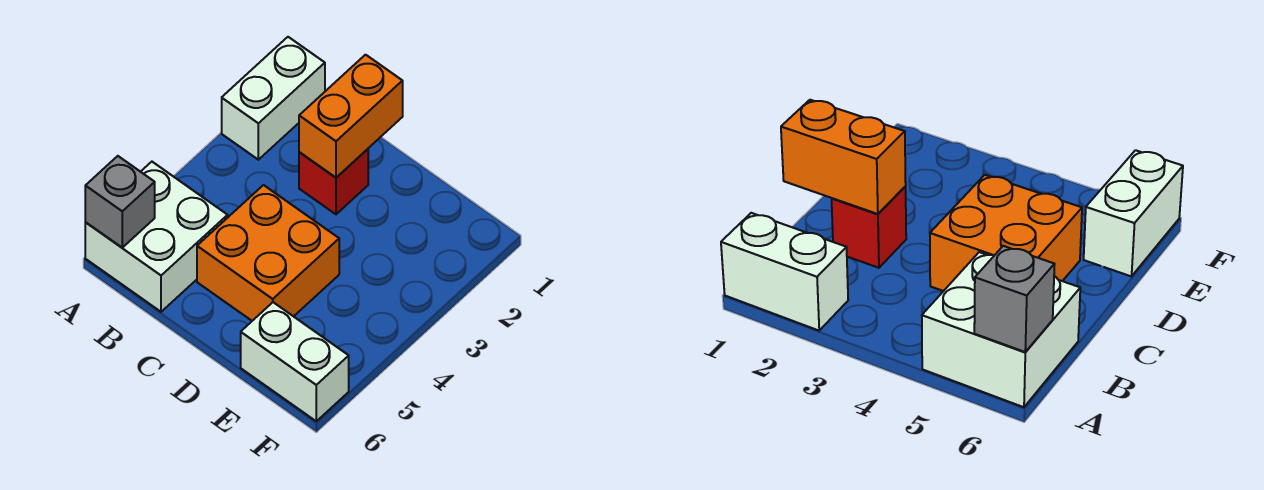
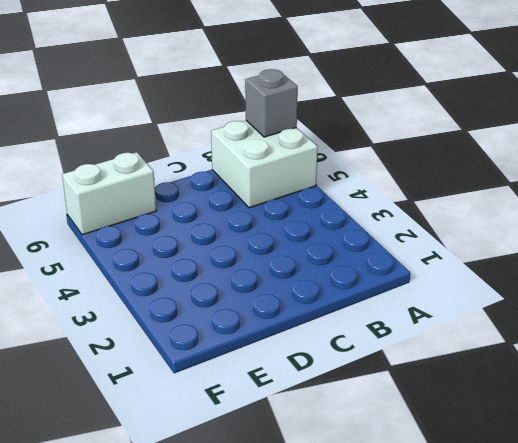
none -> white brick A1:A2 level 1
none -> red brick C2 level 1

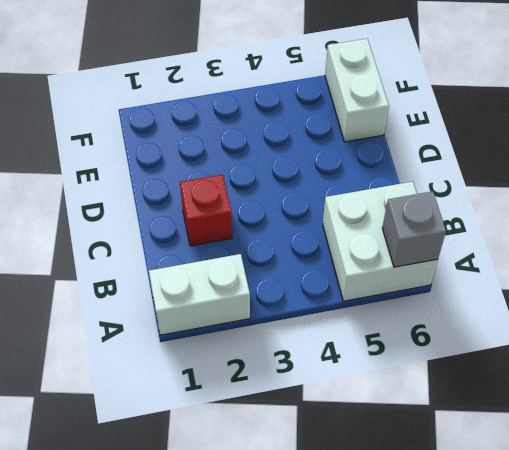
none -> orange brick C4:D5 level 1
none -> orange brick C1:C2 level 2

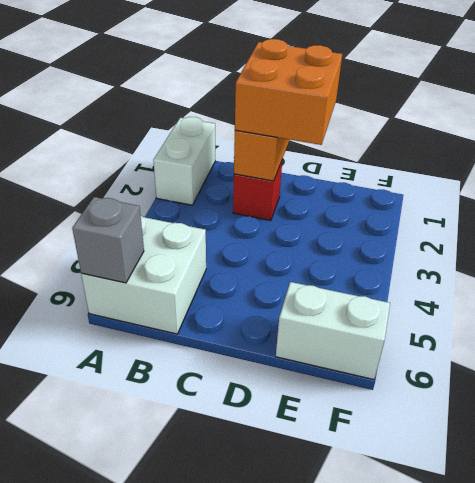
orange brick C1:D2 level 3 -> orange brick C4:D5 level 1

